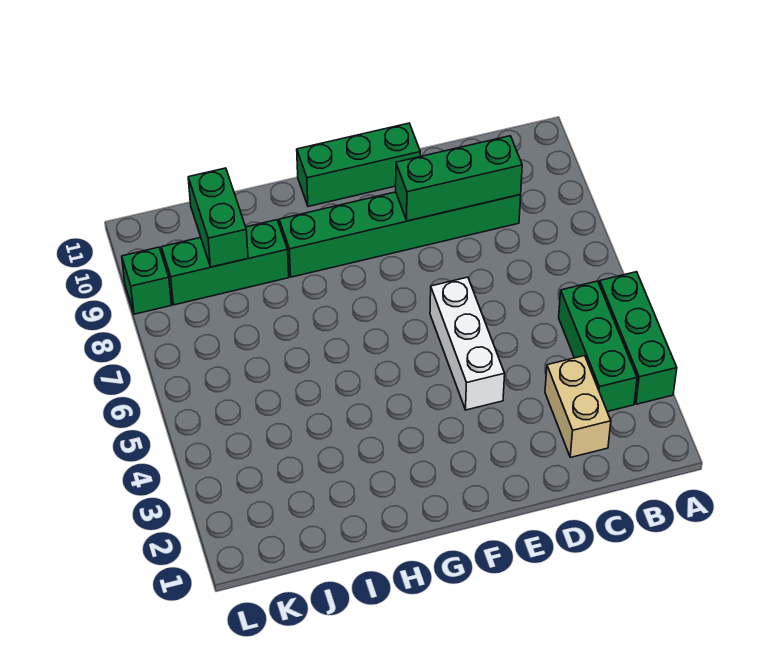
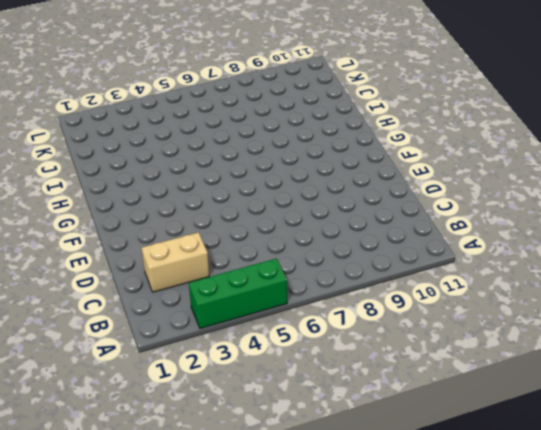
none -> green brick B3:B5 level 1
none -> green brick C9:H9 level 1

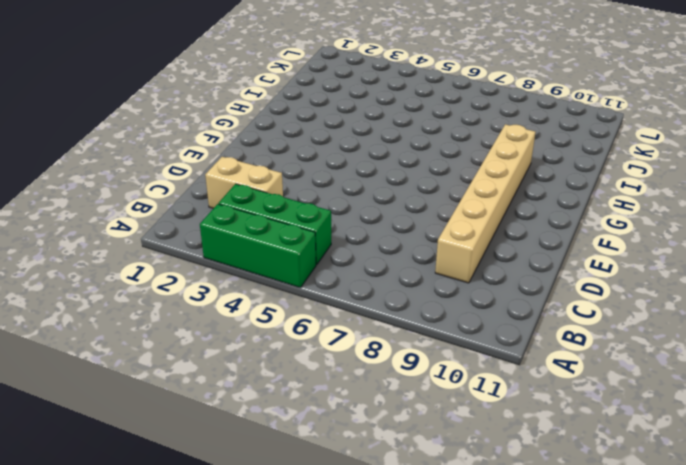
tan brick C9:H9 level 1 -> green brick C9:H9 level 1
none -> white brick E4:E6 level 1
none -> green brick E11:G11 level 1

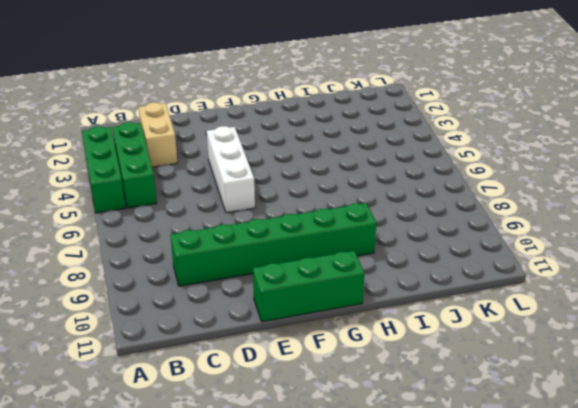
none -> green brick I9:K9 level 1
none -> green brick L9 level 1

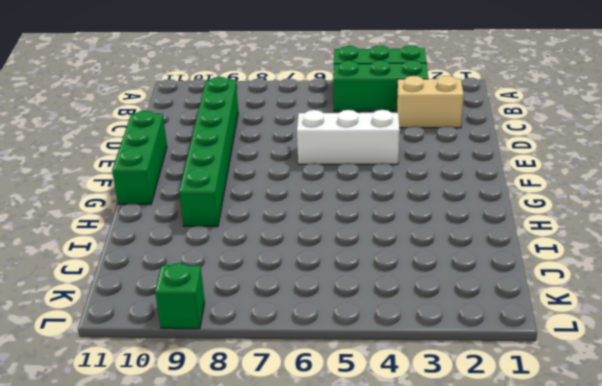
none -> green brick I9:K9 level 1
none -> green brick C9:E9 level 2

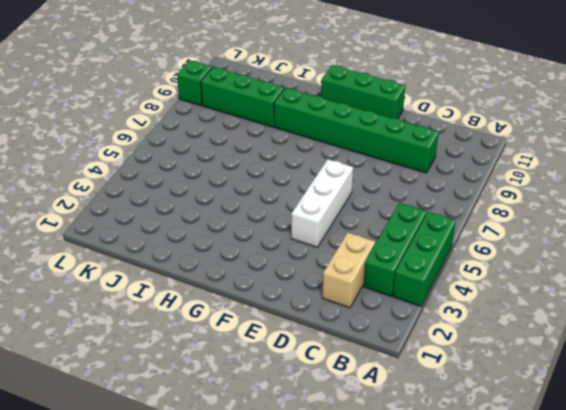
none -> green brick C9:E9 level 2
none -> green brick J9:J10 level 2

